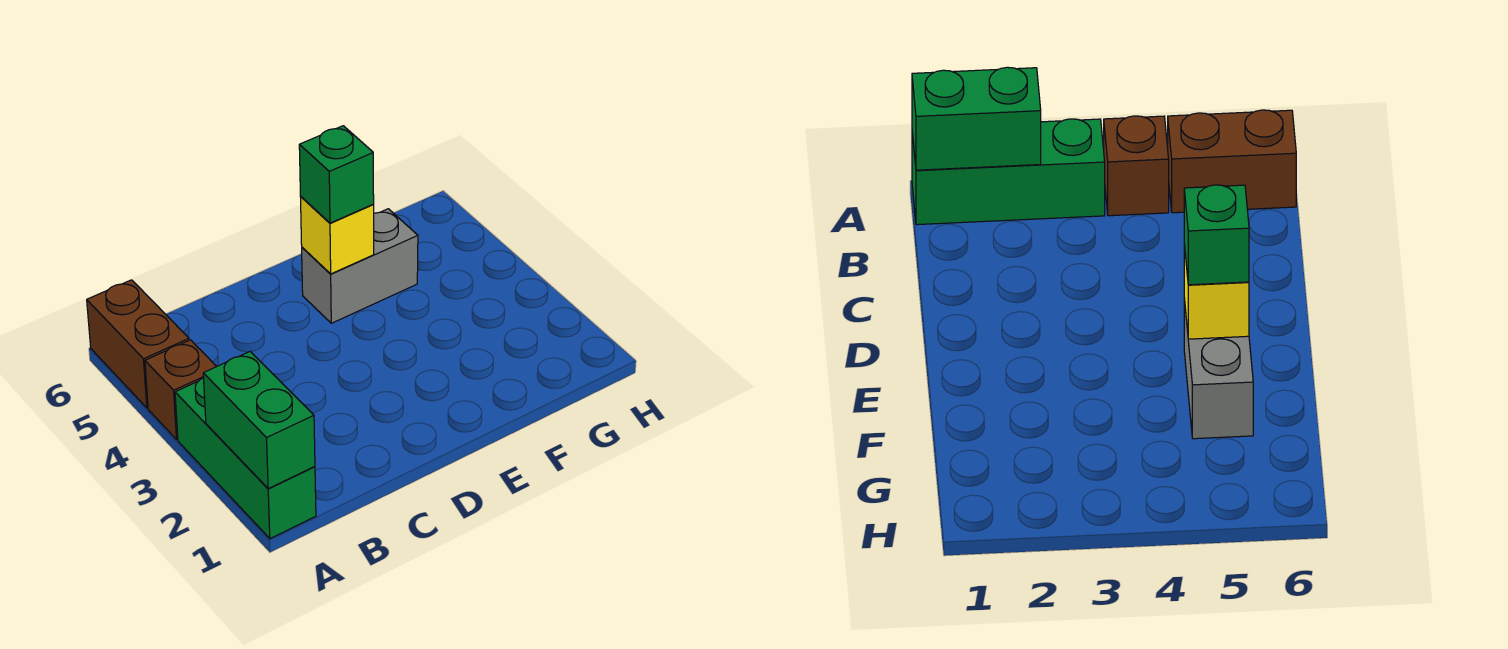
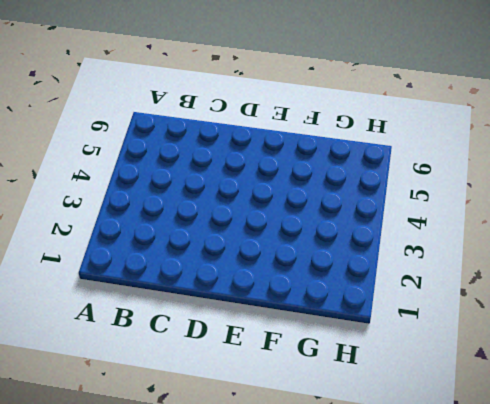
none -> green brick A1:A3 level 1
none -> brown brick A4 level 1

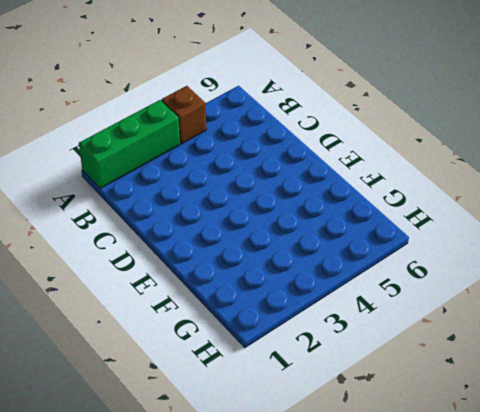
none -> brown brick A5:A6 level 1
none -> grey brick E5:F5 level 1

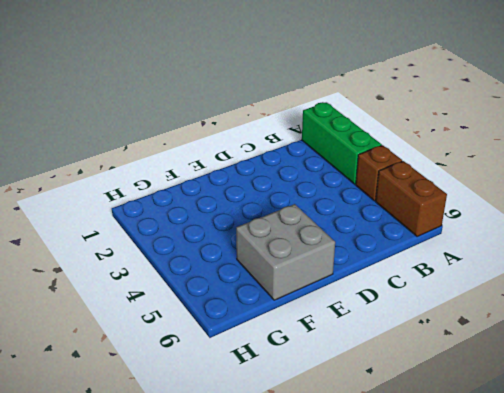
grey brick E5:F6 level 1 -> grey brick E5:F5 level 1
none -> green brick A1:A2 level 2
none -> yellow brick E5 level 2

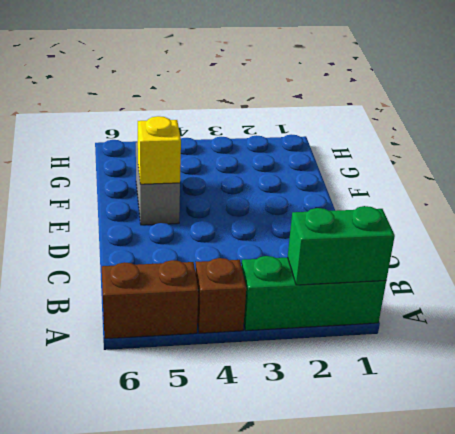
none -> green brick E5 level 3

